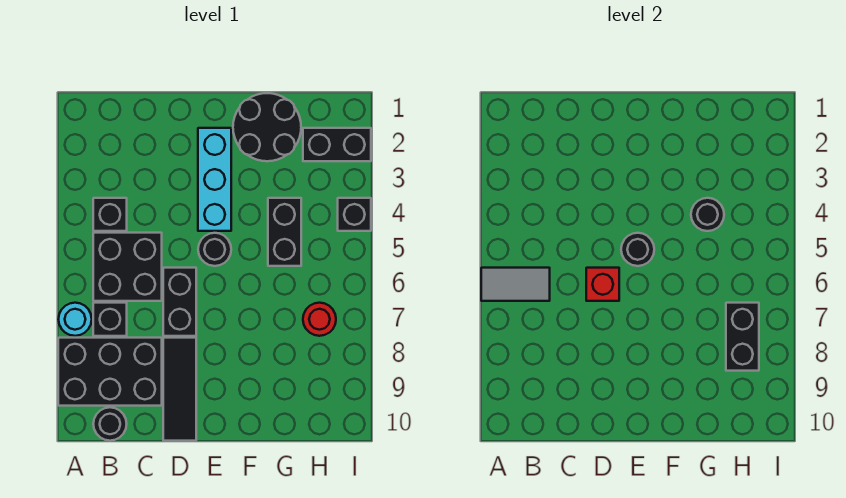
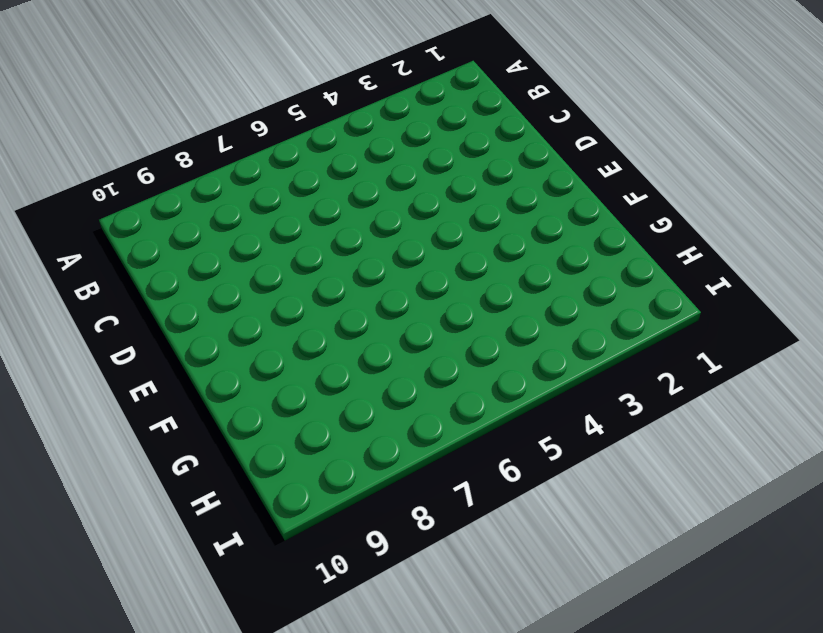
none -> cyan round brick A7 level 1
none -> black brick A8:C9 level 1
none -> black brick B4 level 1

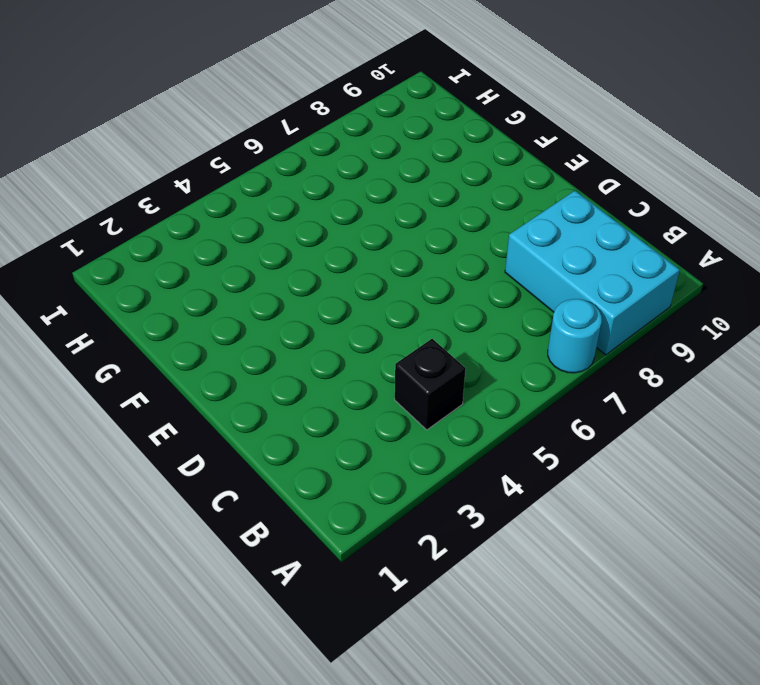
cyan brick A8:C9 level 1 -> black brick A8:C9 level 1
none -> black brick B5:C6 level 1
none -> black brick B7 level 1
none -> black round brick B10 level 1

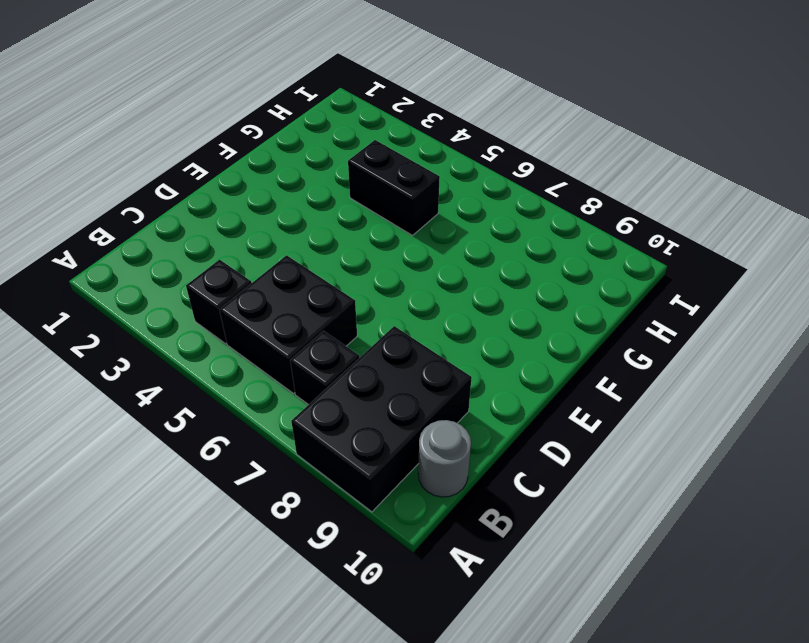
grey round brick B10 level 1 -> black round brick B10 level 1
none -> cyan round brick A7 level 1
none -> black brick D6:D7 level 1
none -> black tile D8:D10 level 1

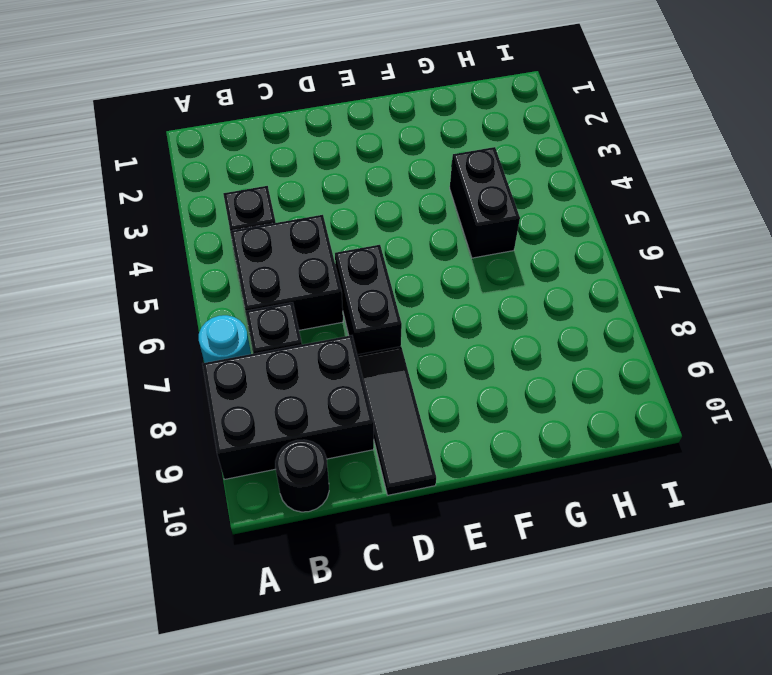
none -> cyan brick E2:E4 level 1
none -> black round brick E5 level 1
none -> black round brick F1:G2 level 1

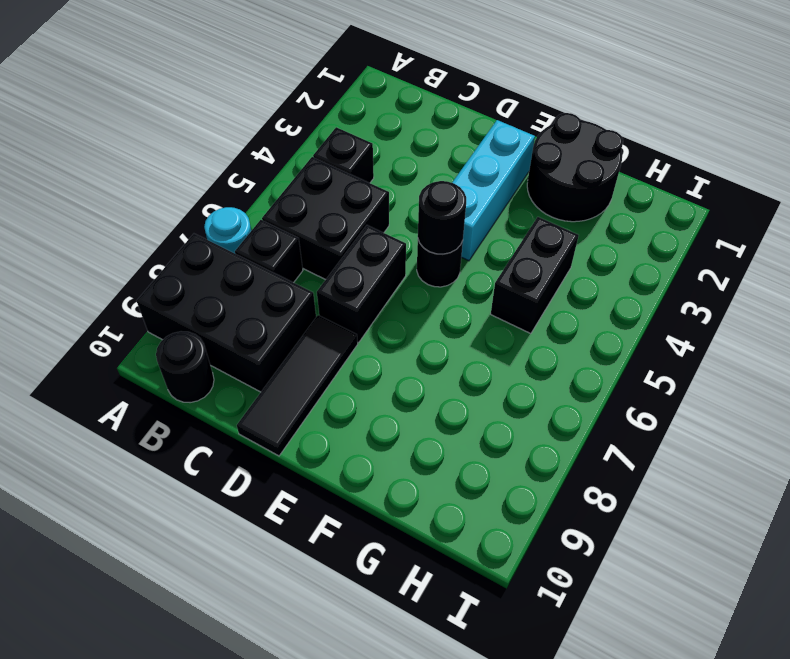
none -> black brick H2:I2 level 1
none -> red round brick H7 level 1
none -> black brick I4 level 1

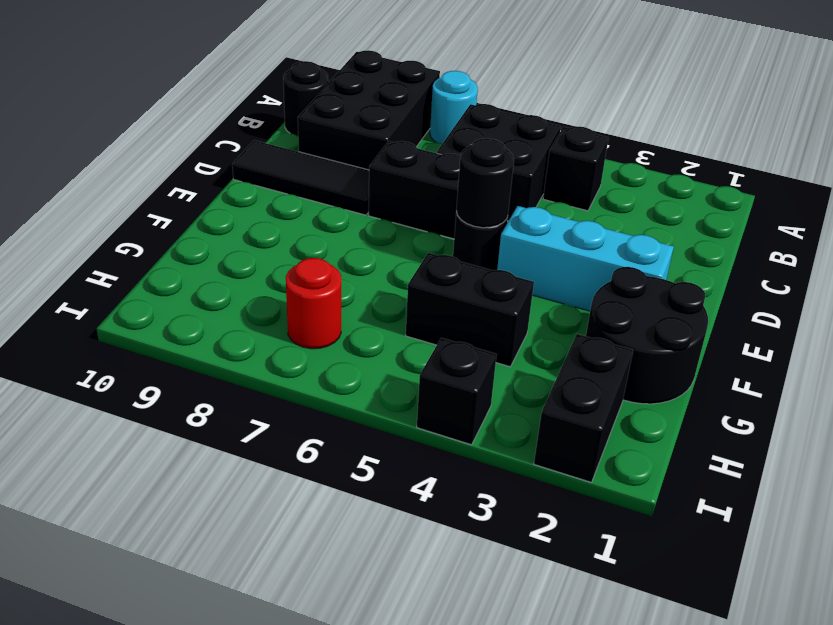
none -> black brick B7 level 1
none -> grey tile A6:B6 level 2
none -> red brick D6 level 2

